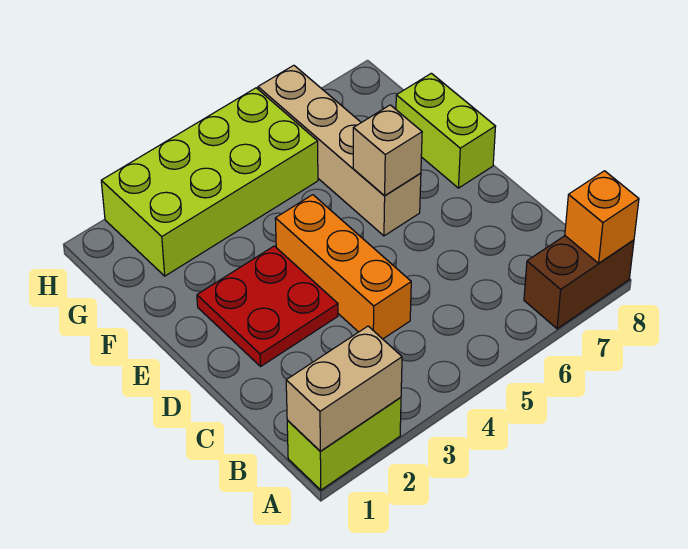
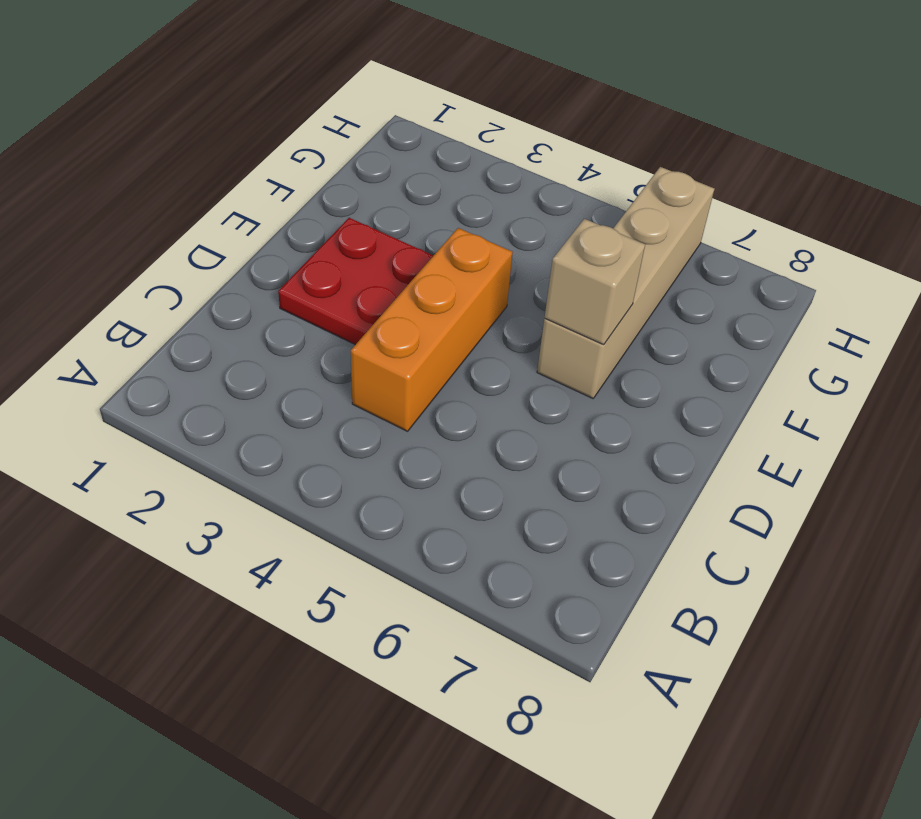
none -> lime brick A1:A2 level 1
none -> brown brick A7:A8 level 1

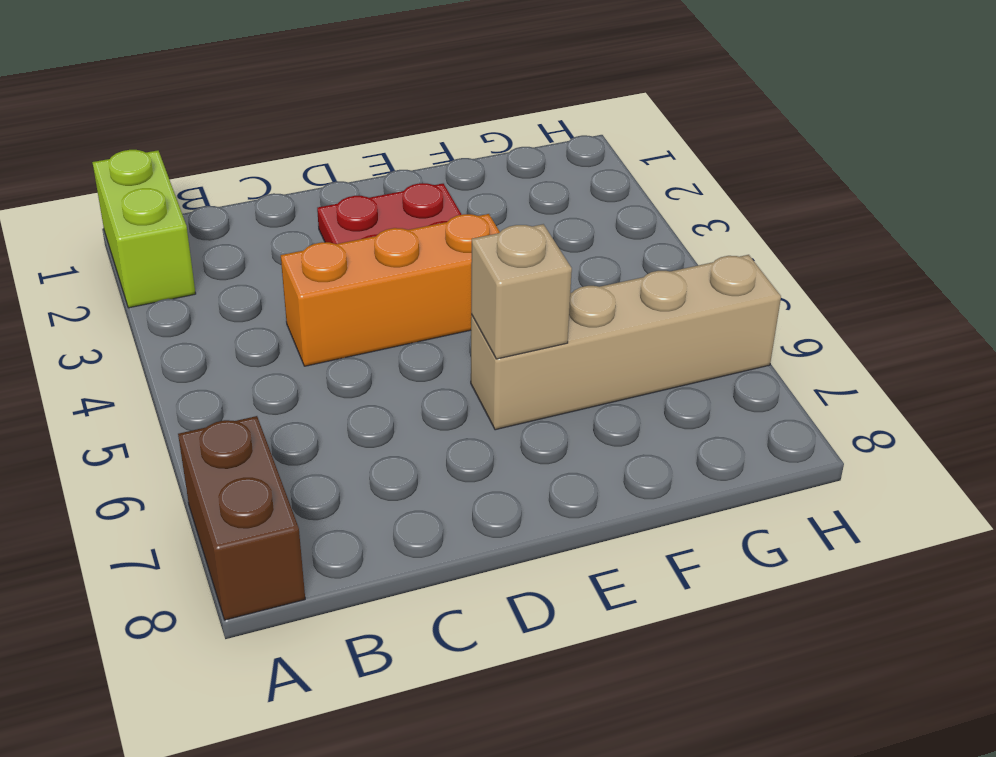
none -> lime brick E8:F8 level 1
none -> lime brick G2:H5 level 1

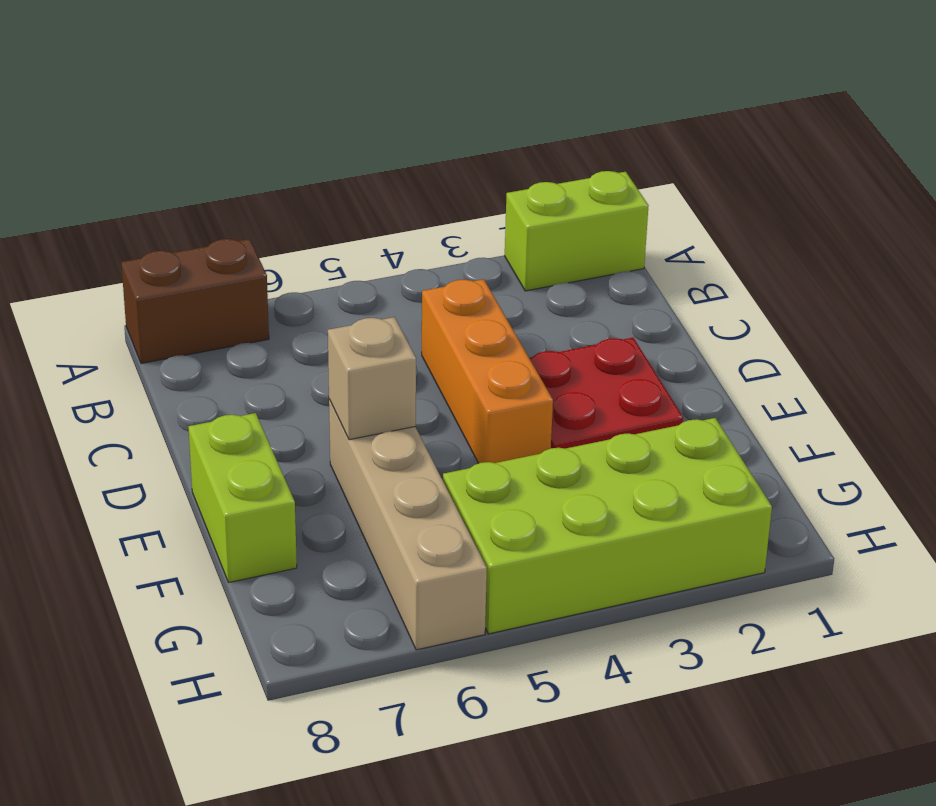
none -> tan brick A1:A2 level 2
none -> orange brick A8 level 2

